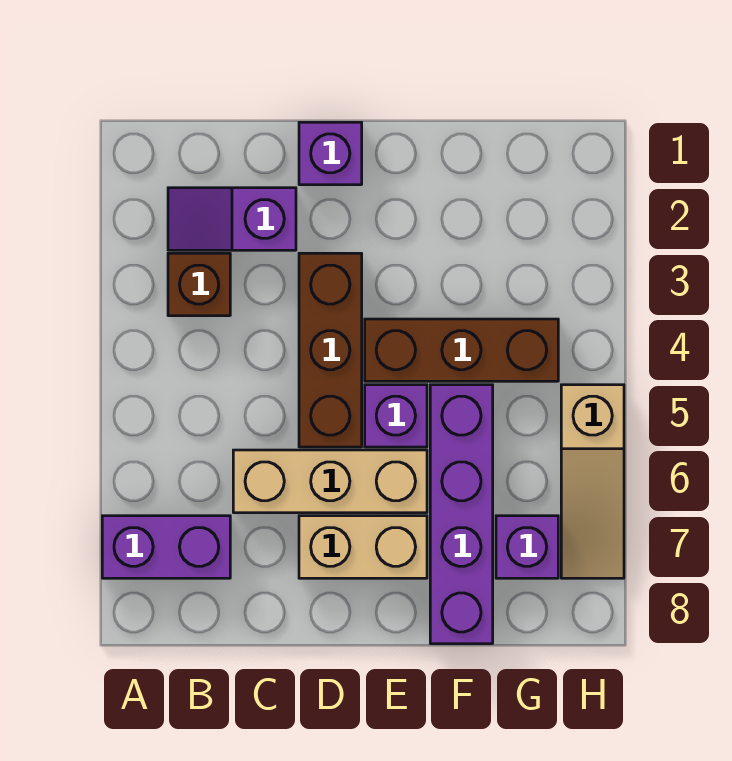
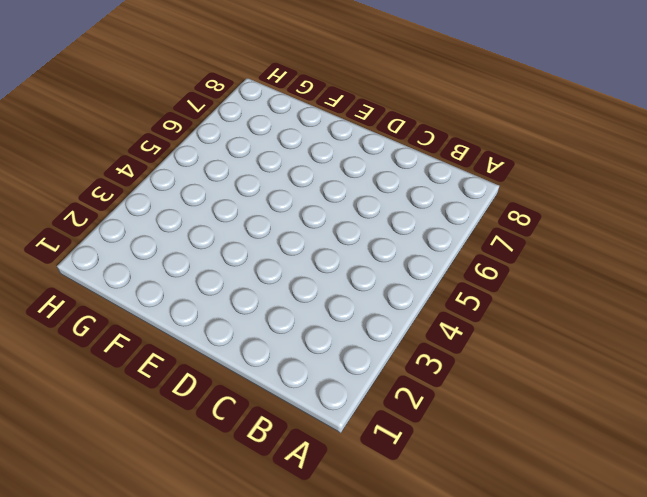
none -> purple brick A7:B7 level 1
none -> purple slope B2:C2 level 1 top C
none -> brown brick B3 level 1

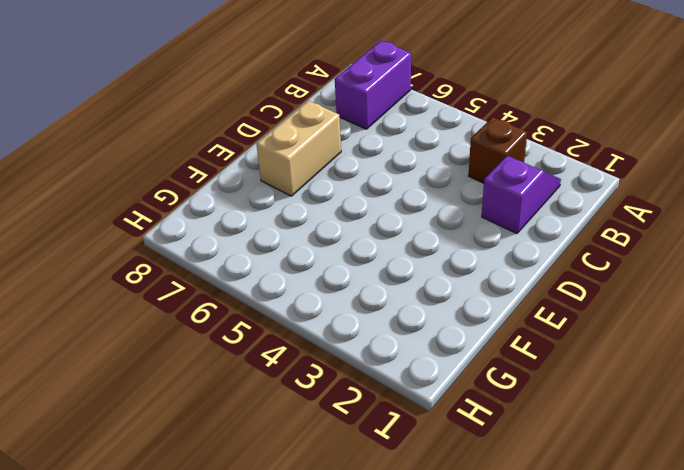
none -> tan brick C6:E6 level 1
none -> purple brick D1 level 1
none -> brown brick D3:D5 level 1

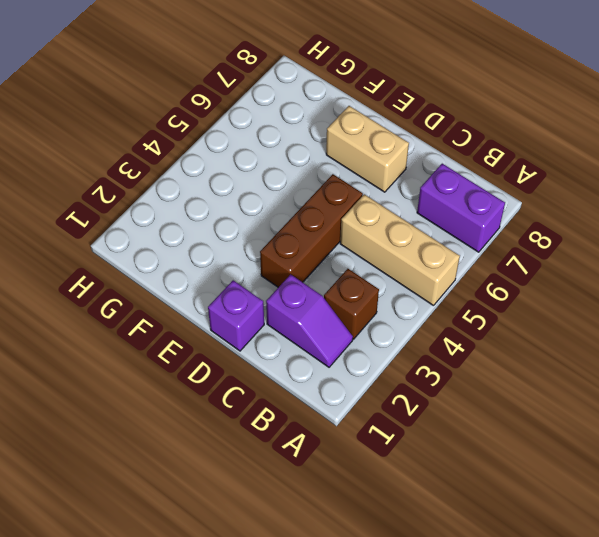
tan brick A5:C5 level 1 -> tan brick C6:E6 level 1
none -> brown brick E4:G4 level 1
none -> purple brick E5 level 1
none -> purple brick F5:F8 level 1

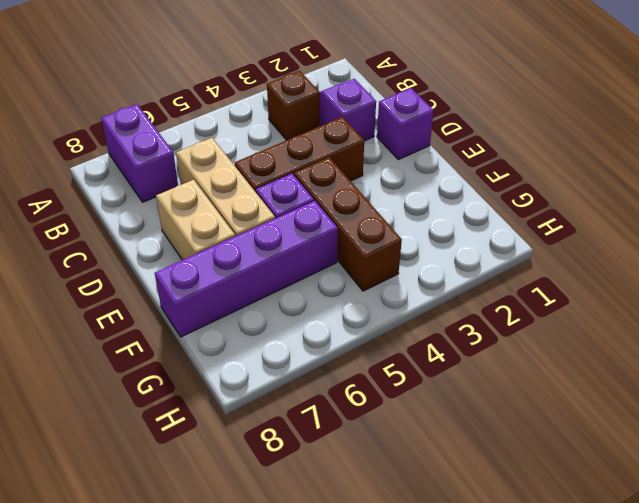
none -> purple brick G7 level 1
none -> tan slope H5:H7 level 1 top 5

